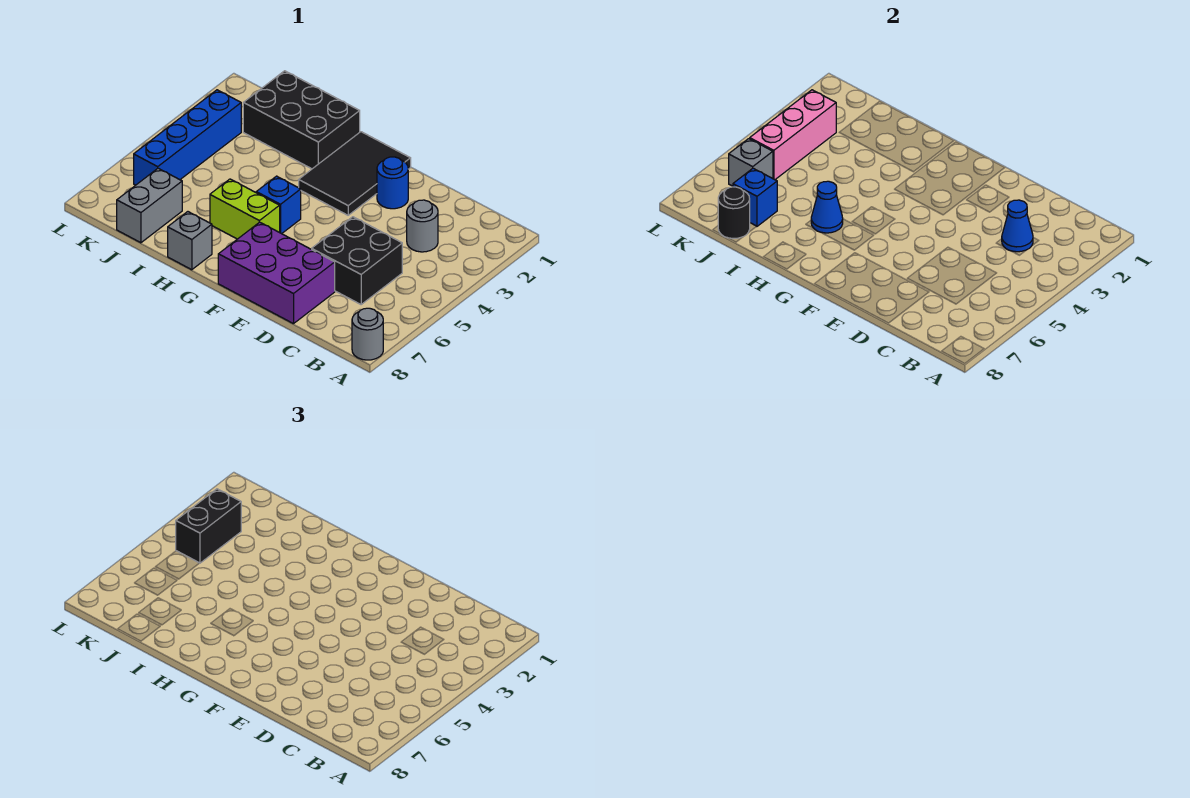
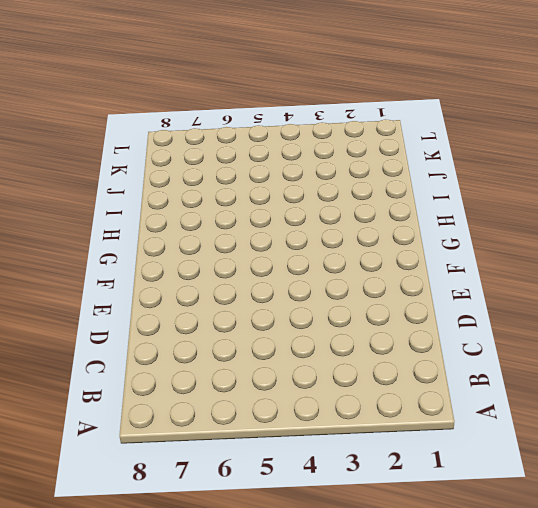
none -> grey round brick A8 level 1
none -> grey round brick C3 level 1
none -> black brick C5:D6 level 1

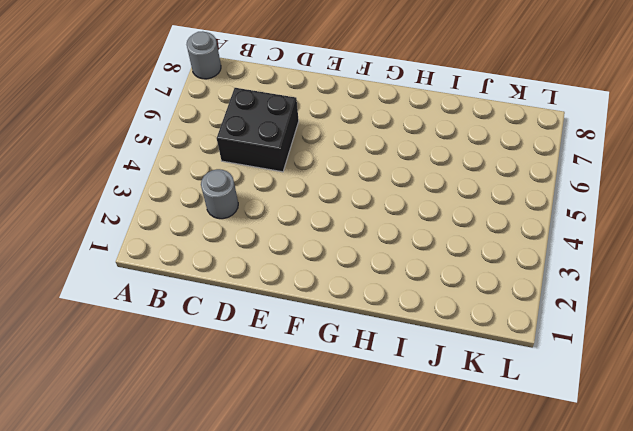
none -> purple brick D7:F8 level 1
none -> blue round brick E2 level 1
none -> black tile F1:G3 level 1

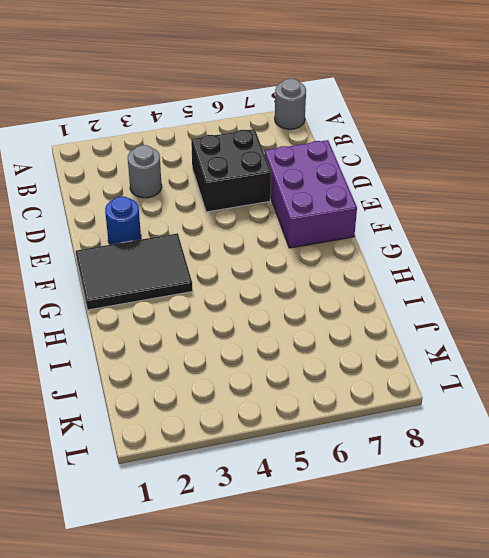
none -> blue brick G5 level 1
none -> lime brick G6:H6 level 1
none -> black brick H1:J2 level 1

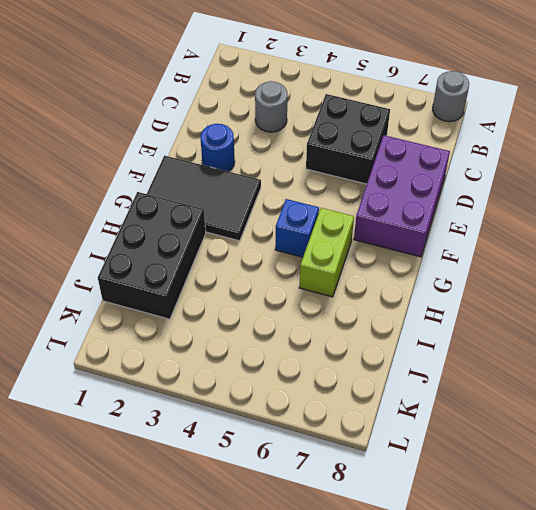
none -> grey brick H8 level 1
none -> grey brick J7:J8 level 1
none -> blue brick K3:K6 level 1

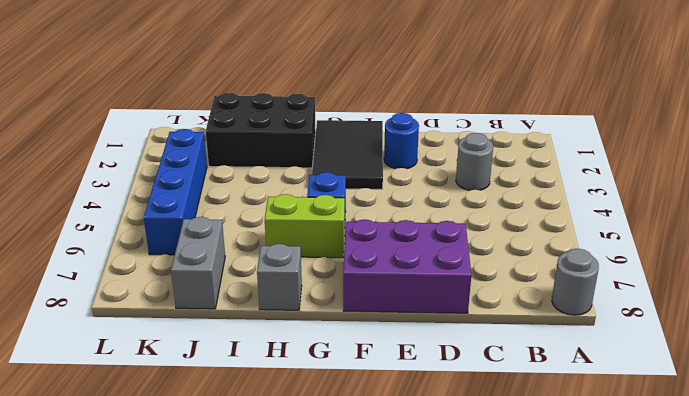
none -> black brick C5:D6 level 1
none -> blue cone C3 level 2
none -> blue cone H6 level 2

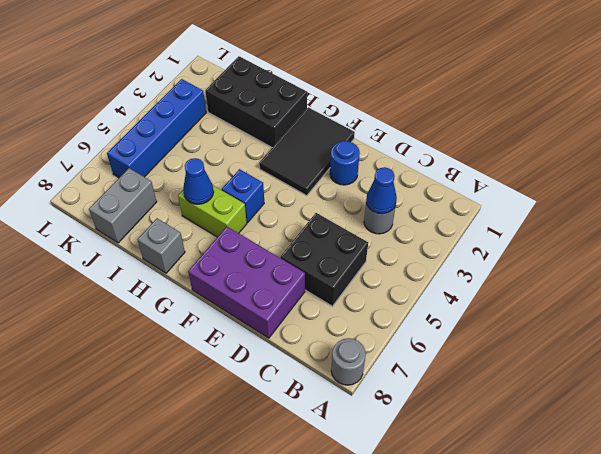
none -> blue brick J7 level 2
none -> black round brick J8 level 2
none -> pink brick K3:K5 level 2

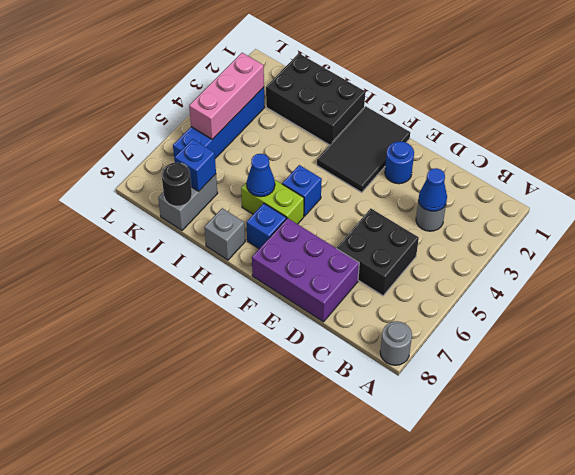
blue brick G7 level 1 -> none
none -> grey brick K6 level 2
none -> black brick K3:K4 level 3

